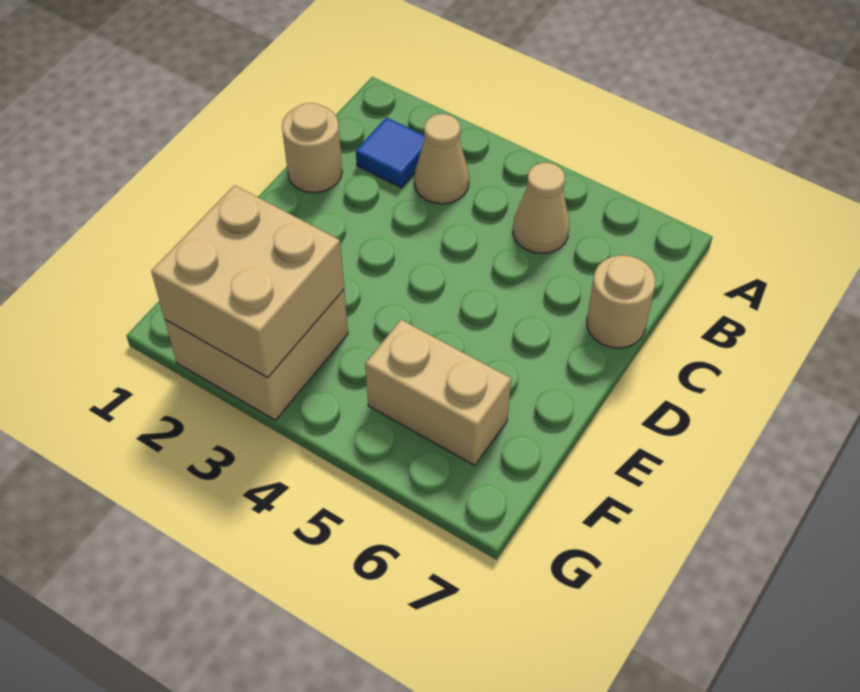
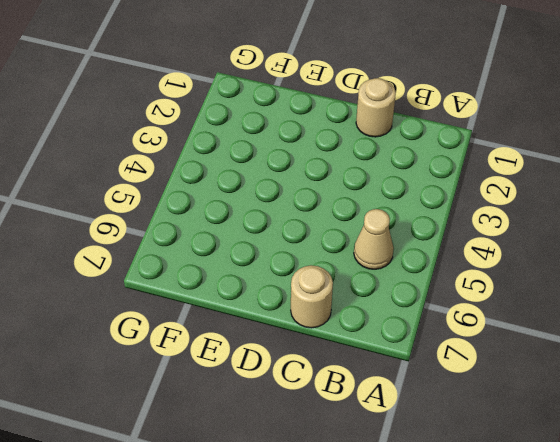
none -> blue tile B2 level 1
none -> tan cone B3 level 1

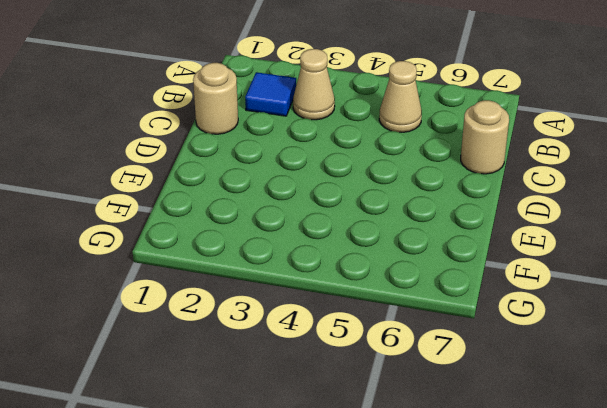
none -> tan brick F2:G3 level 1
none -> tan brick F5:F6 level 1

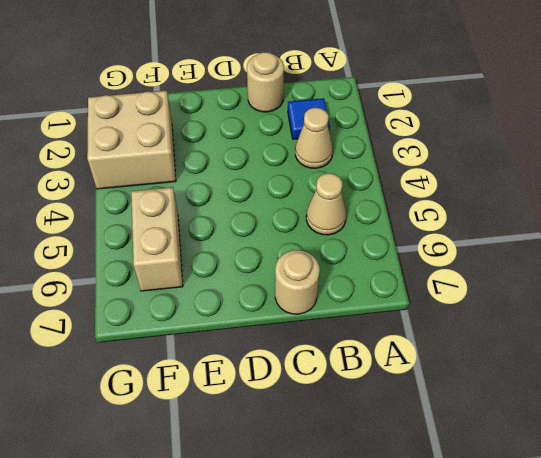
none -> tan brick F2:G3 level 2

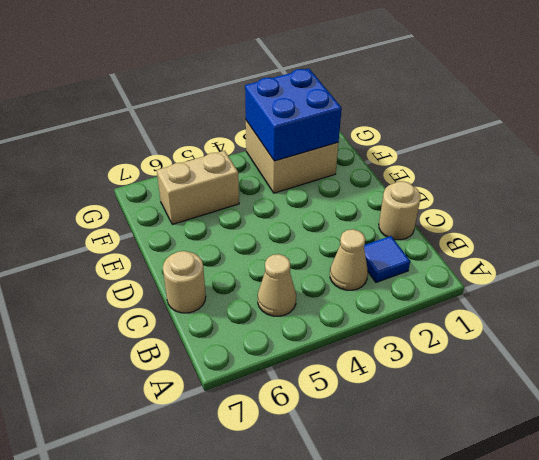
blue brick F2:G3 level 2 -> tan brick F2:G3 level 2

